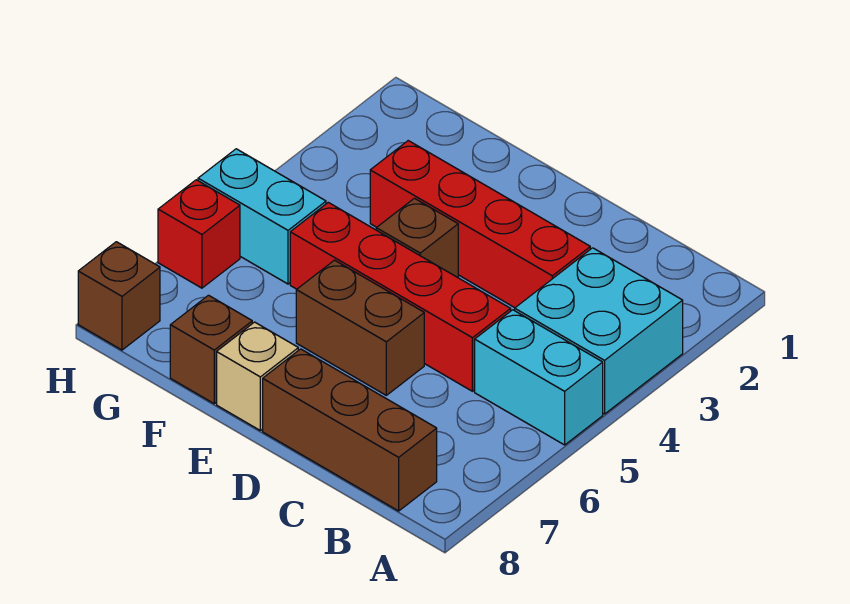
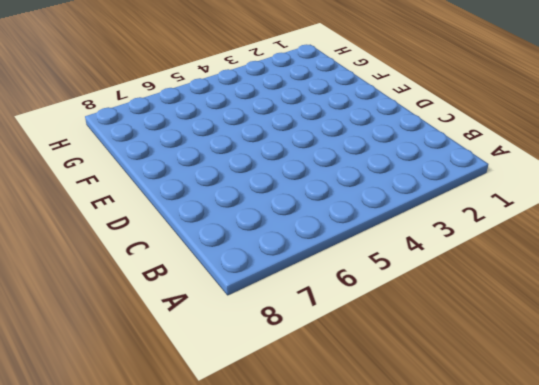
none -> cyan brick A3:B4 level 1
none -> cyan brick A5:B5 level 1
none -> brown brick B8:D8 level 1

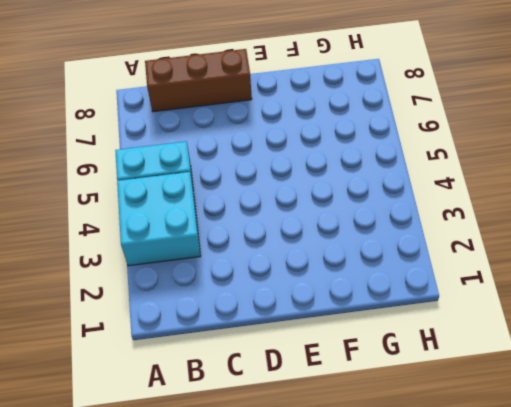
none -> red brick C3:F3 level 1
none -> red brick C5:F5 level 1
none -> brown brick D6:E6 level 1

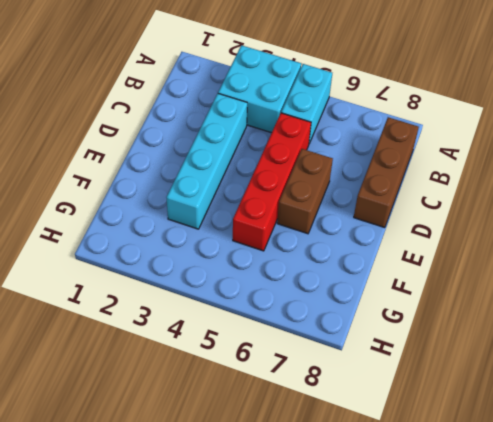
cyan brick C3:F3 level 1 -> red brick C3:F3 level 1
none -> brown brick E4 level 1
none -> tan brick E8 level 1
none -> brown brick F8 level 1

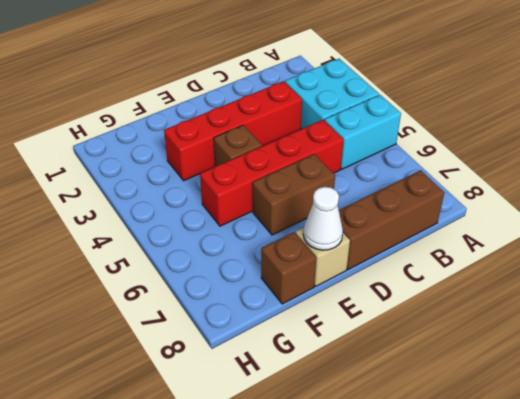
white cone E8 level 2 -> none
none -> cyan brick G5:H5 level 1
none -> red brick H6 level 1
none -> brown brick H8 level 1

